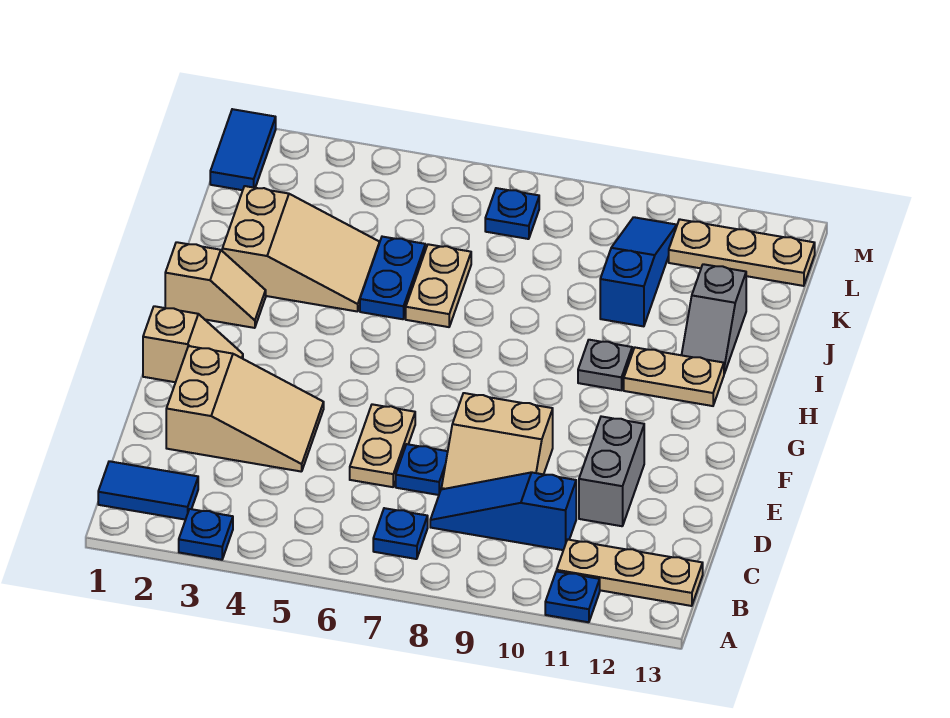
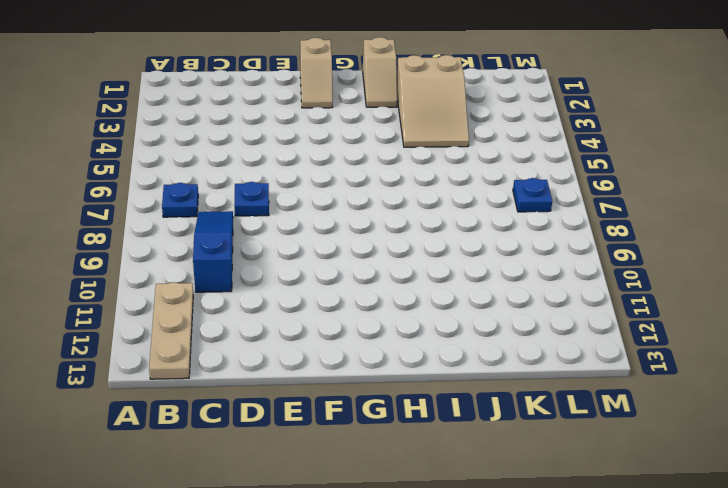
none -> blue plate A3 level 1
none -> blue plate A11 level 1
none -> blue tile B1:B2 level 1

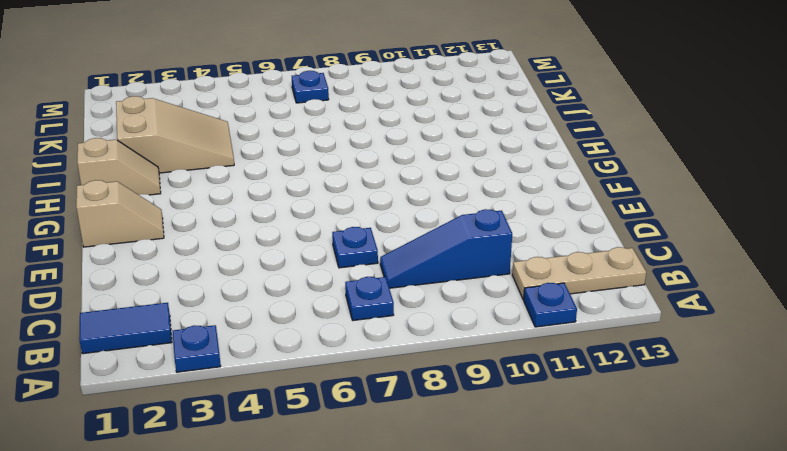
none -> tan slope D2:E4 level 1 top 2
none -> tan plate D6:E6 level 1
none -> tan slope D8:E9 level 1 top E

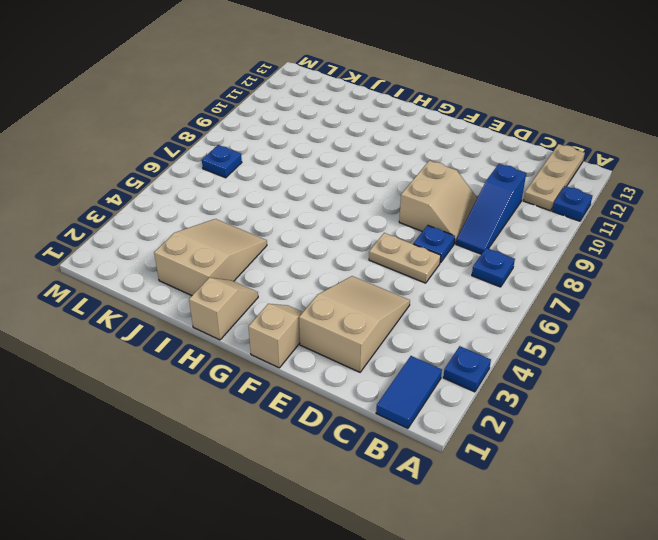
none -> grey brick D11:E11 level 1
none -> grey plate H10 level 1
none -> tan plate H11:H12 level 1

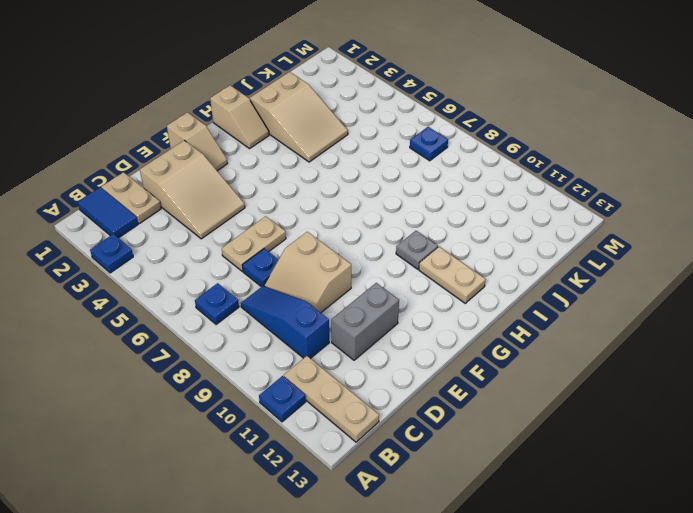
tan plate C1:C2 level 1 -> tan plate I6:J6 level 1
none -> blue plate I5:J5 level 1
none -> grey slope I12:J12 level 1 top J
none -> blue slope J10:L10 level 1 top J

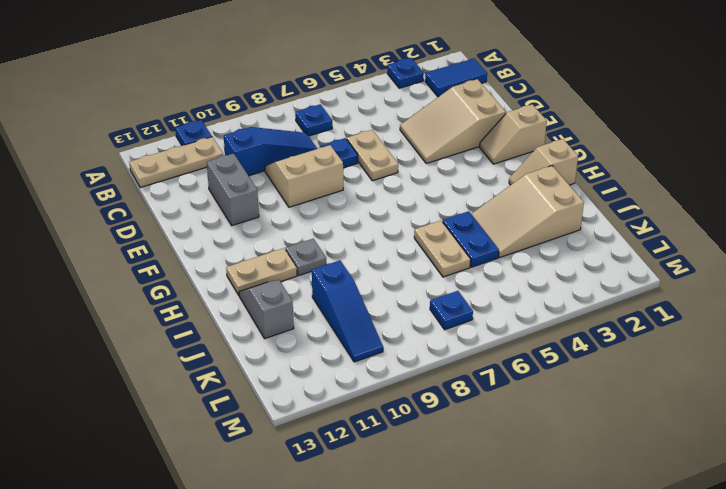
none -> blue tile L1:M1 level 1
none -> tan plate L11:L13 level 1

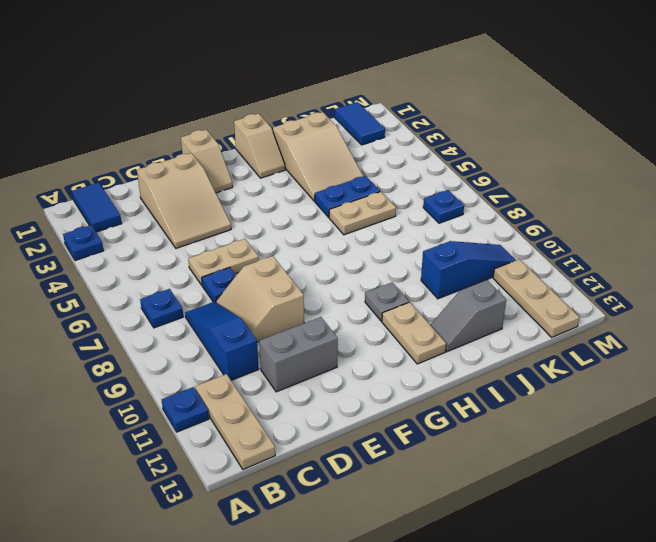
blue tile L1:L2 level 1 -> blue tile L1:M1 level 1

